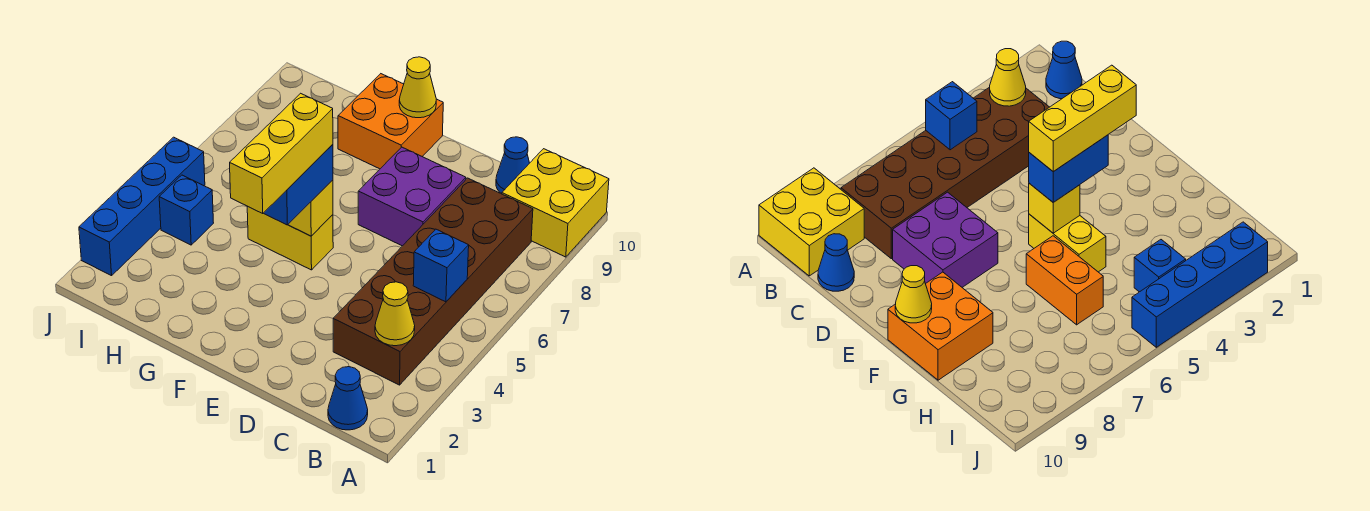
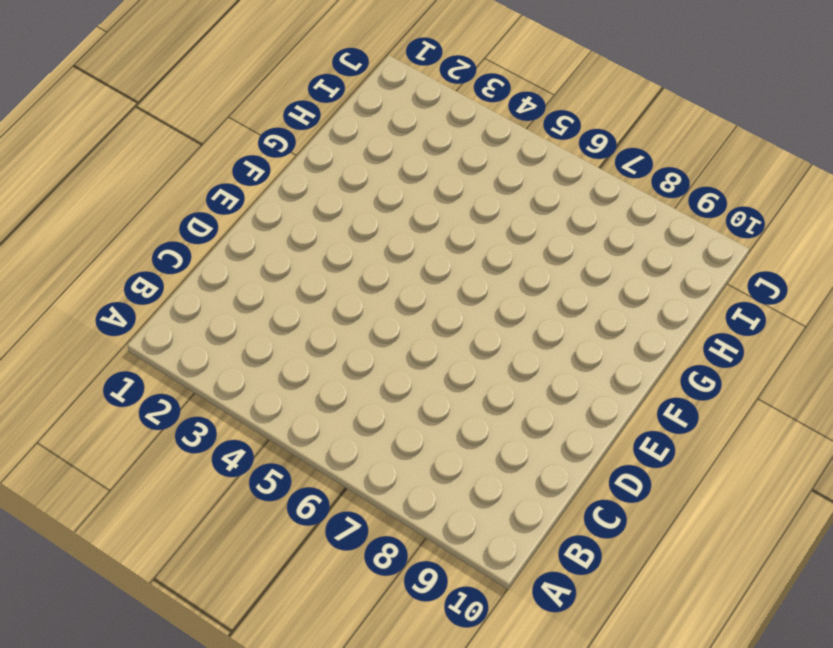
none -> yellow brick A9:B10 level 1
none -> blue cone B1 level 1
none -> brown brick B3:C8 level 1

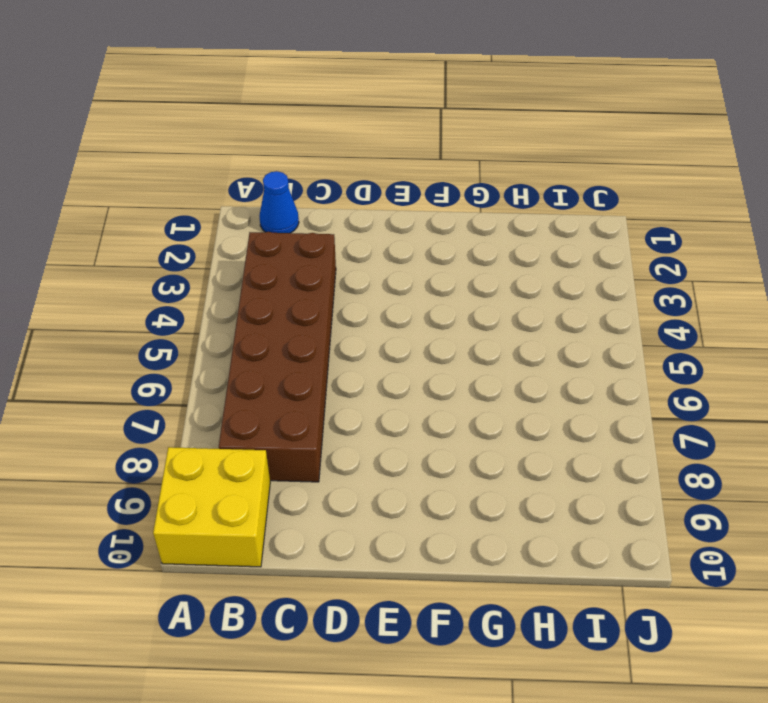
none -> blue cone C10 level 1
none -> purple brick D7:E8 level 1
none -> yellow brick F5:G5 level 1

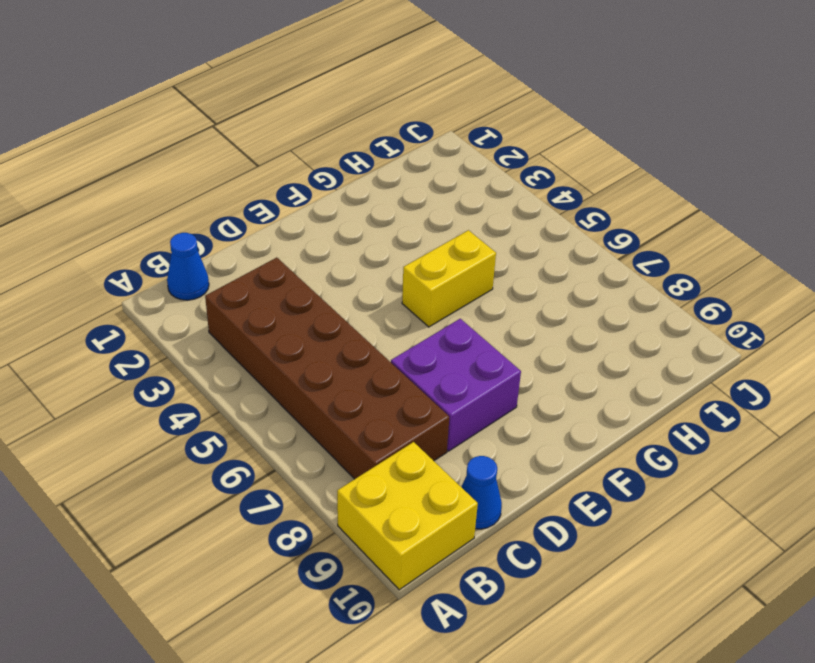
none -> orange brick F9:G10 level 1
none -> orange brick G6:H6 level 1
none -> blue brick I4 level 1

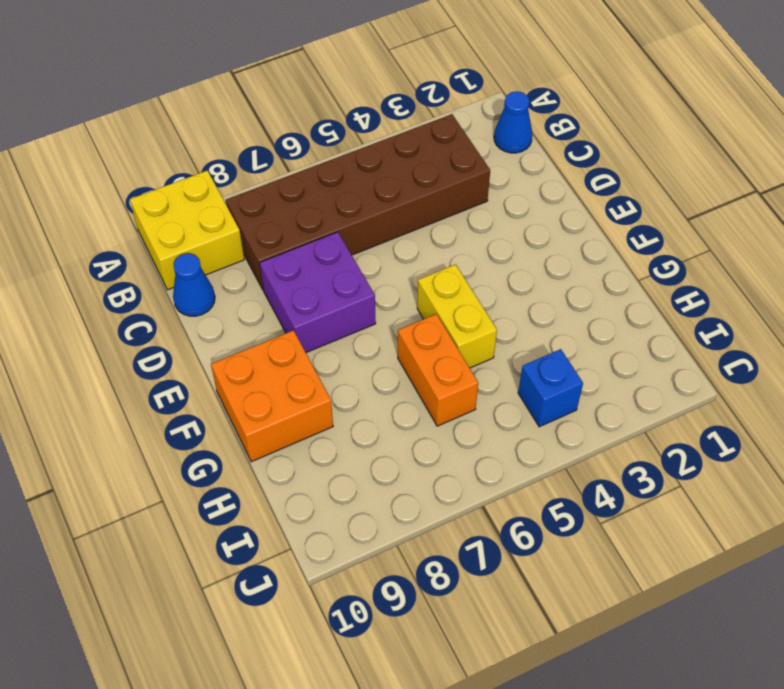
none -> blue brick J2:J5 level 1
none -> yellow cone B3 level 2
none -> blue brick B5 level 2

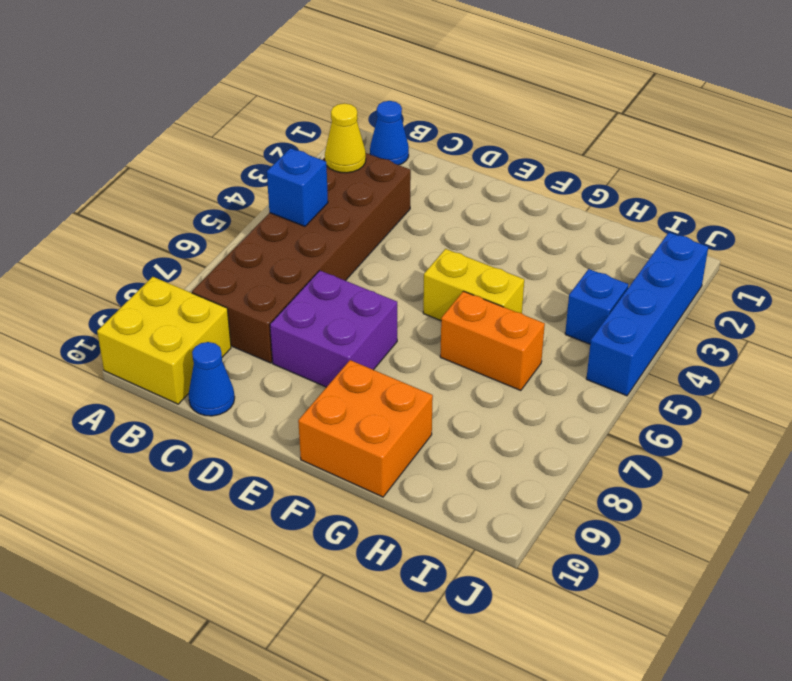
none -> yellow brick F5 level 2
none -> yellow cone F10 level 2
none -> blue brick F4:F5 level 3

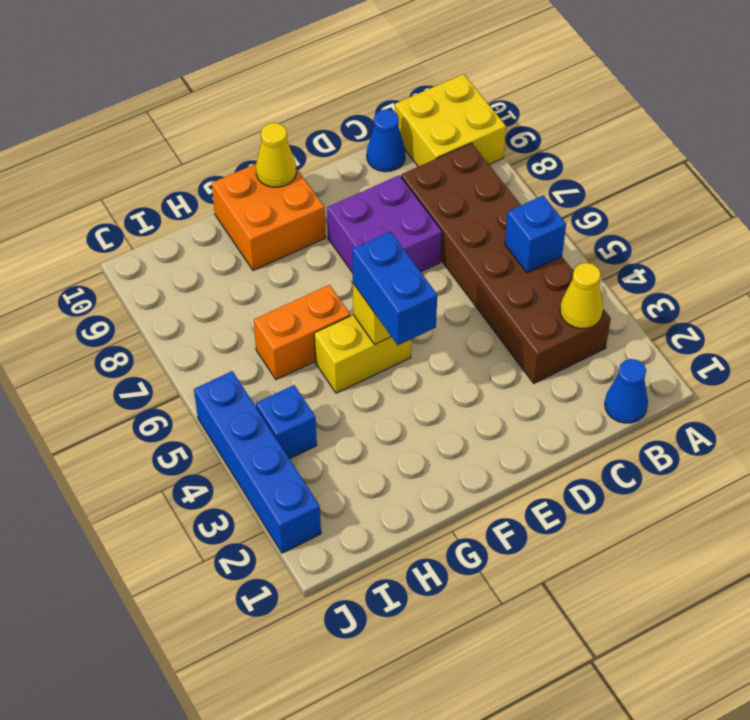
none -> yellow brick F3:F5 level 4

